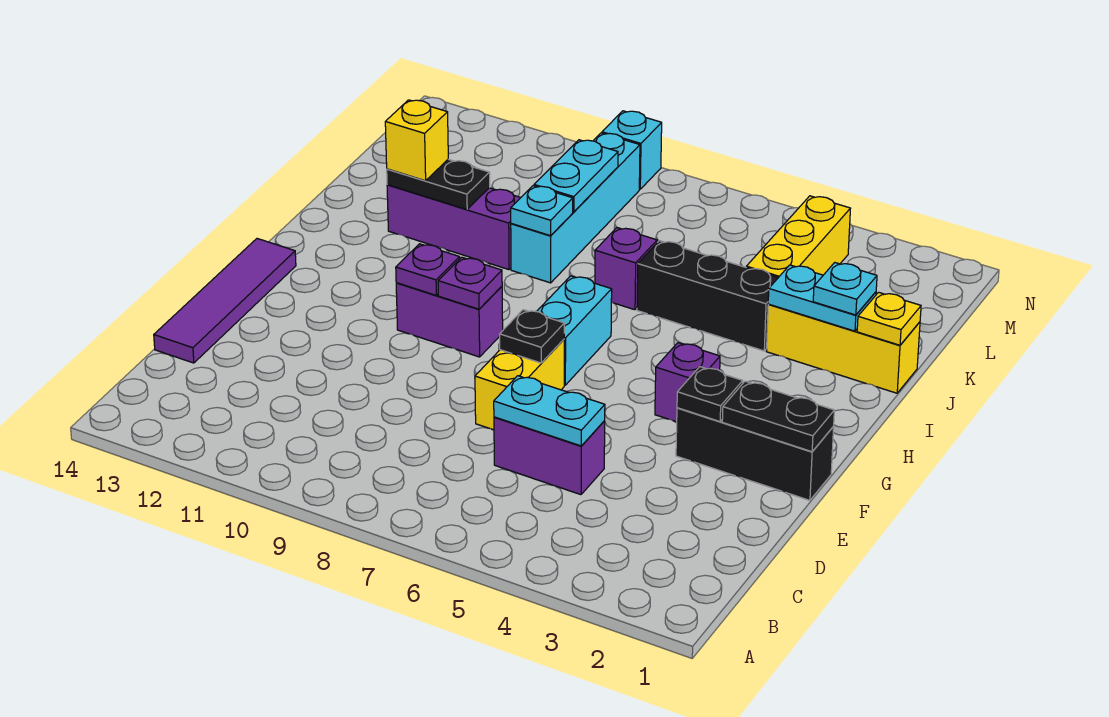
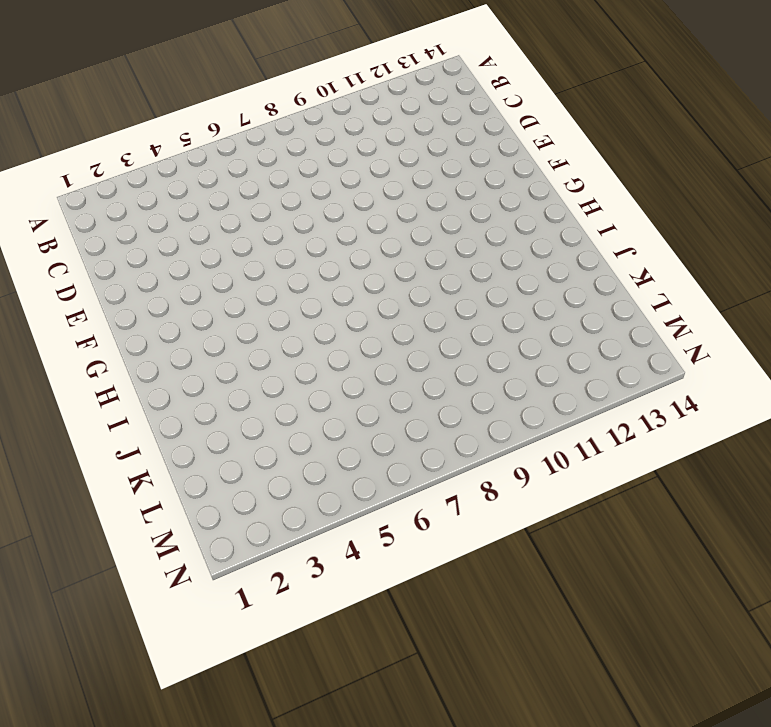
none -> purple brick D5:D6 level 1
none -> purple tile D14:G14 level 1
none -> yellow brick E7:F7 level 1

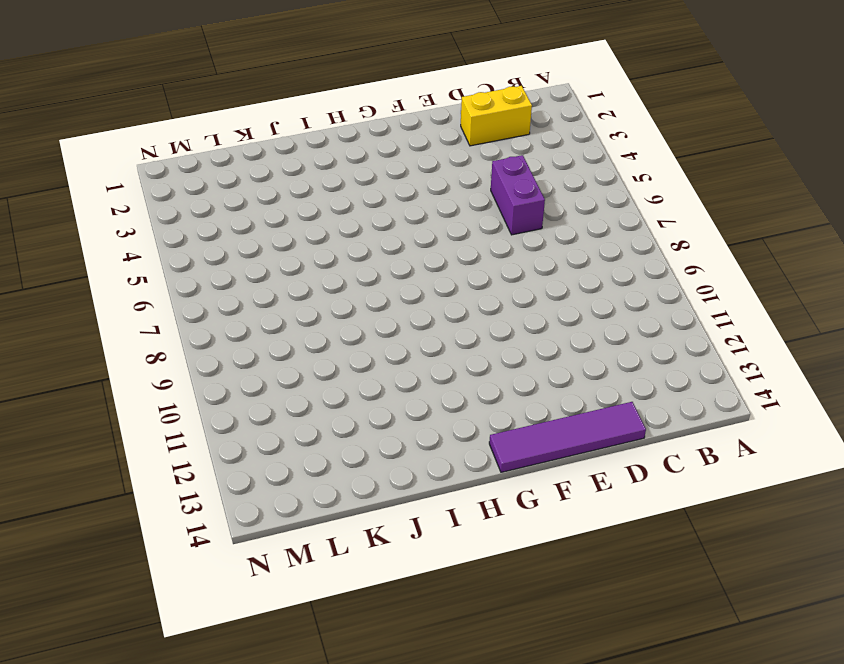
yellow brick C2:D2 level 1 -> yellow brick E7:F7 level 1
none -> black brick F1:F3 level 1
none -> purple brick G4 level 1
none -> cyan brick G7:H7 level 1

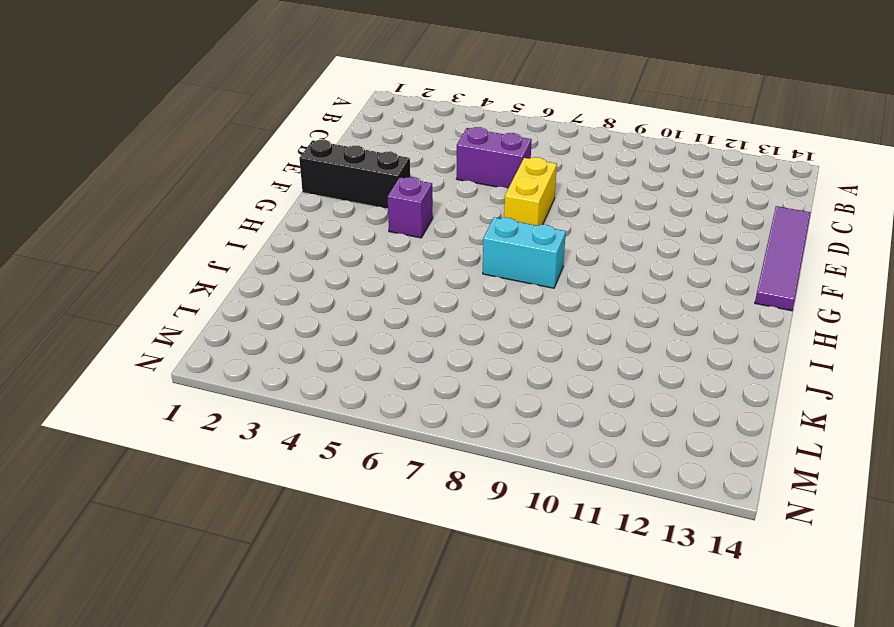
cyan brick H7:H8 level 1 -> cyan brick G7:H7 level 1
none -> purple brick G9:G10 level 1
none -> yellow brick J1:J3 level 1
none -> black brick J4:J6 level 1

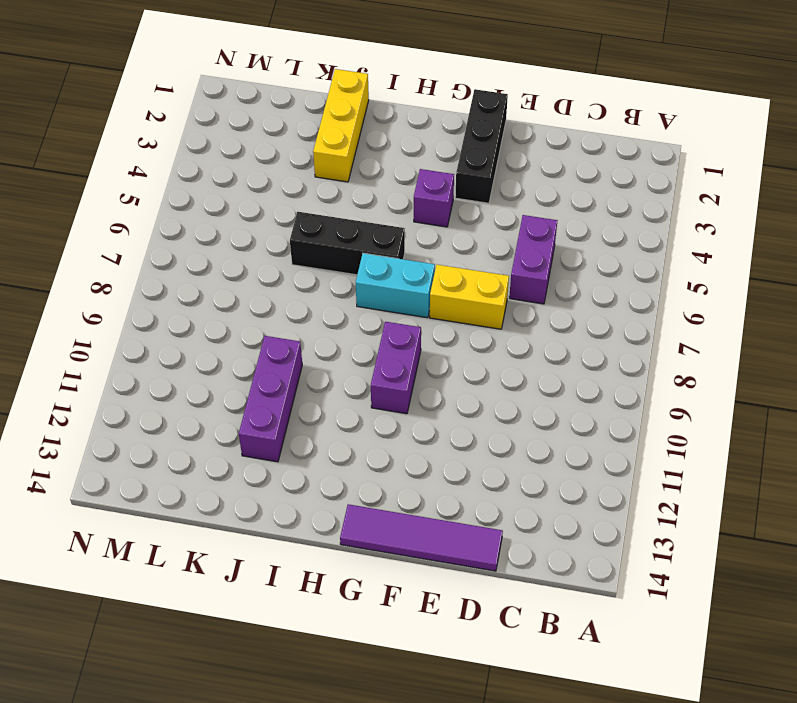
black brick H6:J6 level 1 -> black brick J4:J6 level 1
none -> purple brick J7 level 1
none -> cyan brick J9:M9 level 1
none -> yellow brick K4:M4 level 1

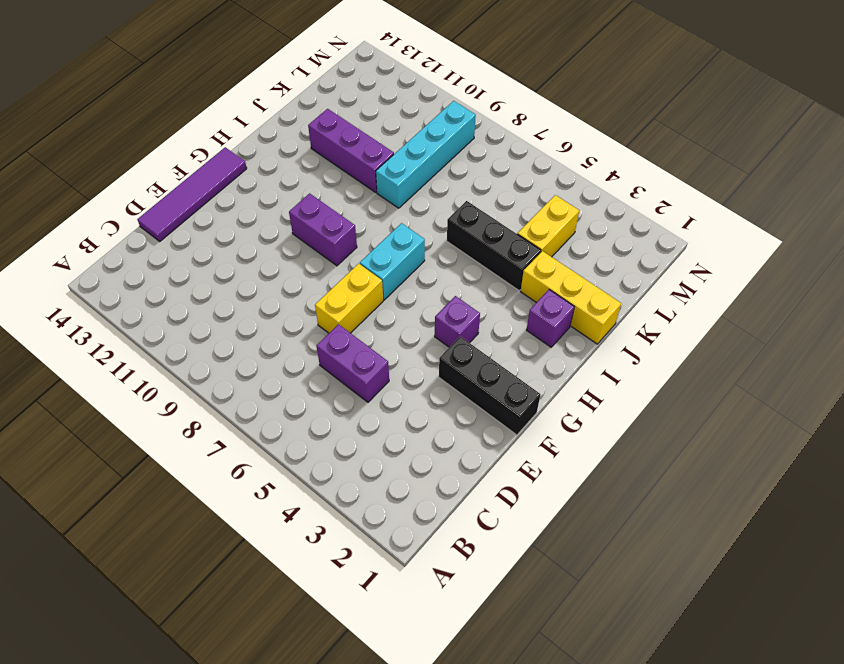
purple brick I2 level 1 -> purple brick J7 level 1
yellow brick K4:L4 level 1 -> yellow brick K4:M4 level 1
none -> cyan brick N9 level 1
none -> cyan plate D5:D6 level 2
none -> black plate F1:F2 level 2

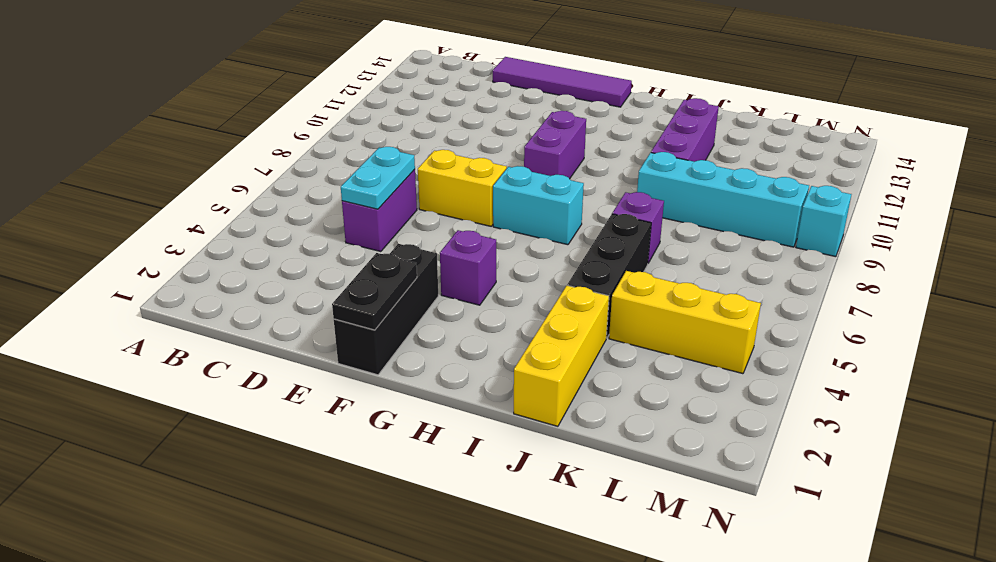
none -> black plate F3 level 2
none -> black plate F7 level 2
none -> purple plate G9 level 2

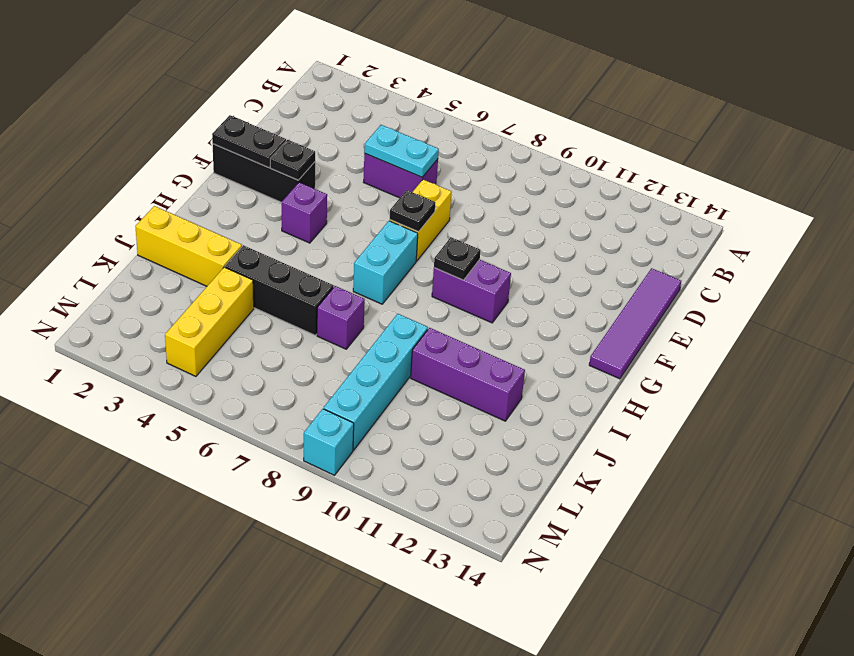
black plate G9 level 2 -> purple plate G9 level 2
none -> purple plate G10 level 2
none -> yellow plate J1 level 2
none -> cyan plate J2:J3 level 2

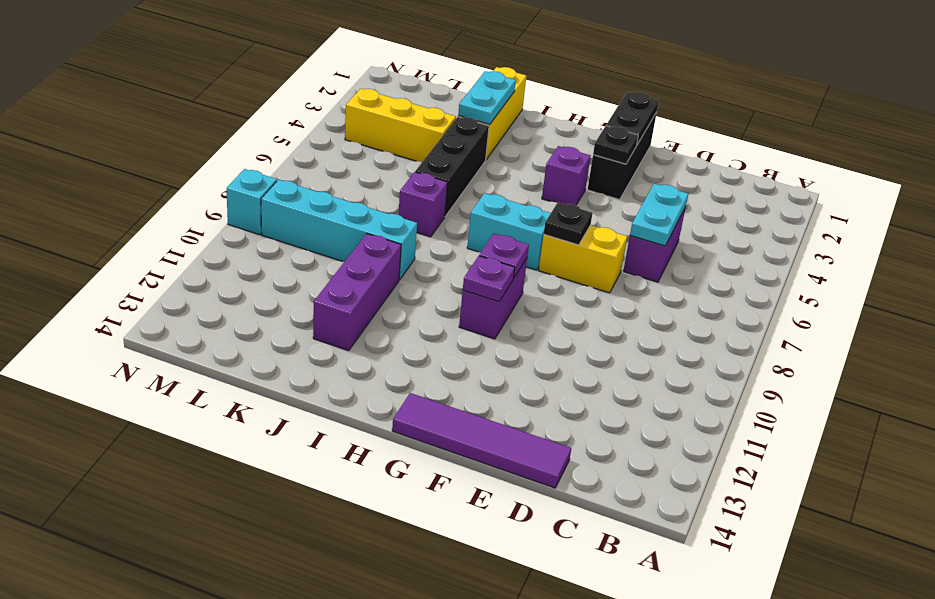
none -> yellow plate J1 level 2
none -> cyan plate J9 level 2
none -> black plate J11:J12 level 2

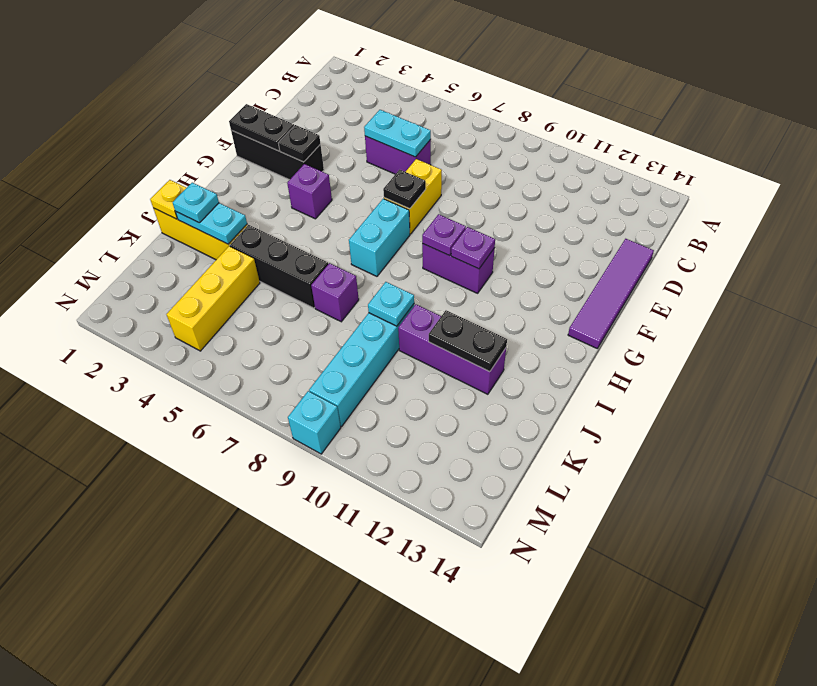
none -> cyan plate K9:L9 level 2
none -> yellow brick J12 level 3

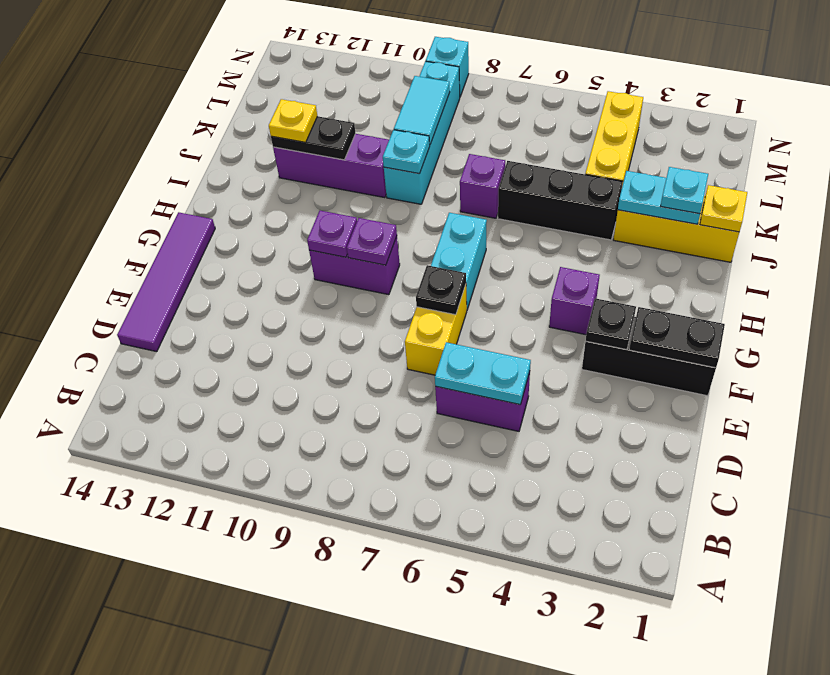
yellow plate J12 level 3 -> yellow brick J12 level 3
cyan tile K9:L9 level 2 -> cyan plate K9:L9 level 2

